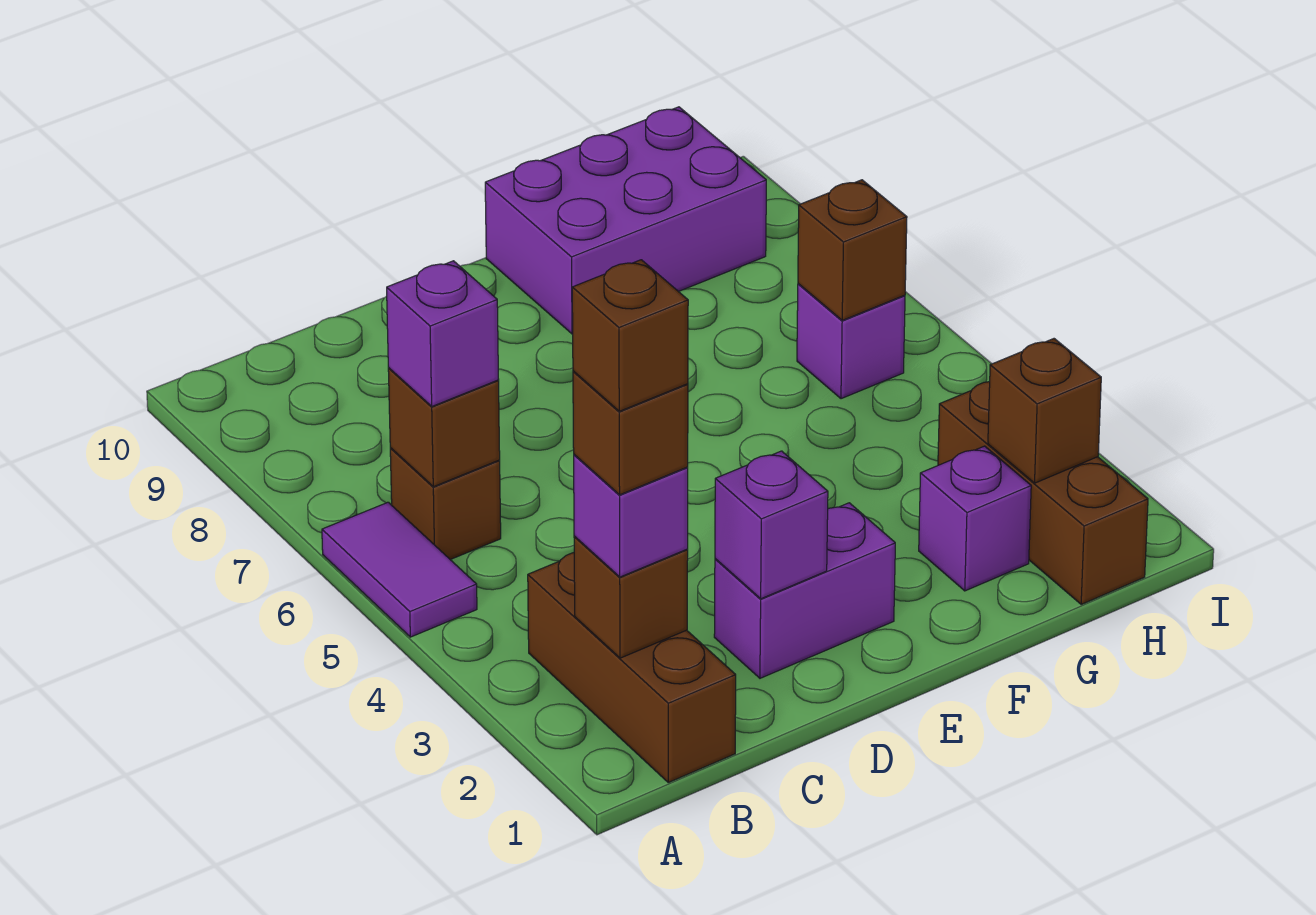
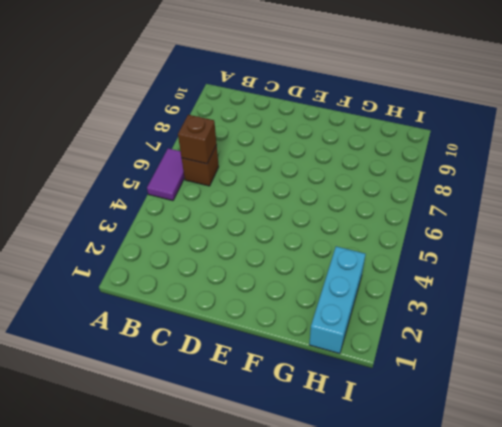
cyan brick H1:H3 level 1 -> brown brick H1:H3 level 1
none -> brown brick B1:B3 level 1
none -> purple brick D2:E2 level 1
none -> purple brick F9:H10 level 1

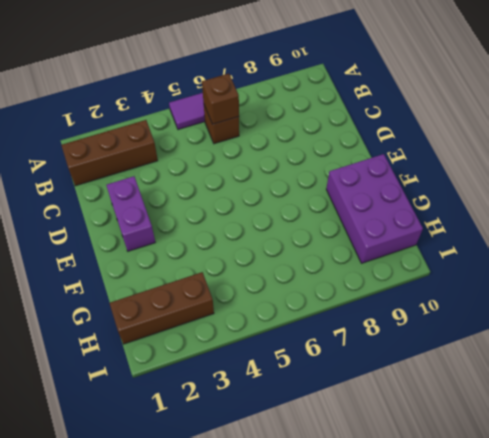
none -> purple brick G2 level 1
none -> purple brick H6 level 1
none -> brown brick B2 level 2

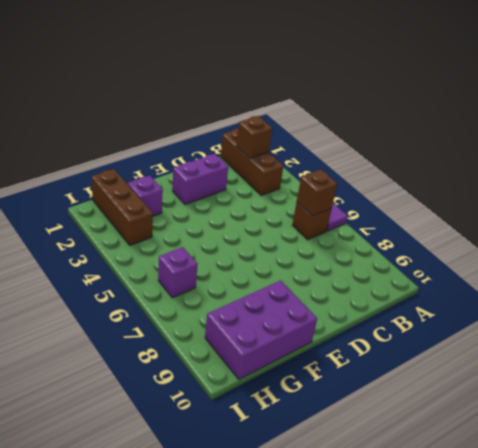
none -> purple brick D2 level 2
none -> brown brick H2 level 2
none -> brown brick H6 level 2

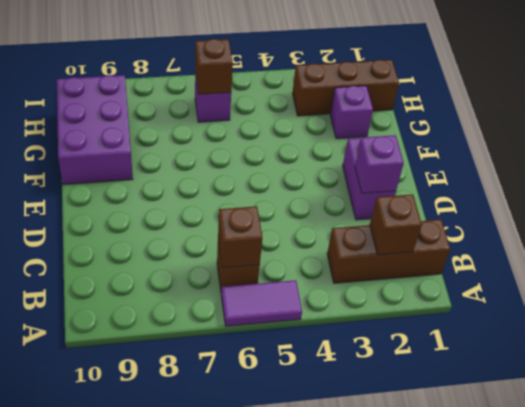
none -> brown brick H2 level 2
none -> purple brick B2 level 3
none -> purple brick B6 level 3

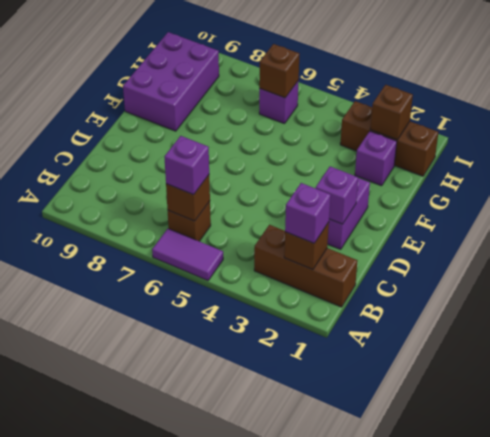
none -> brown brick B2 level 4
none -> brown brick B2 level 5

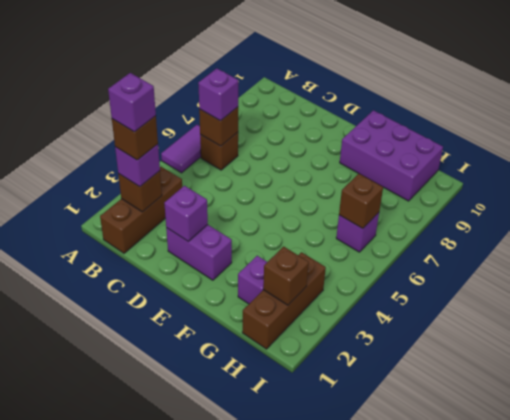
purple brick B2 level 5 -> brown brick B2 level 5

